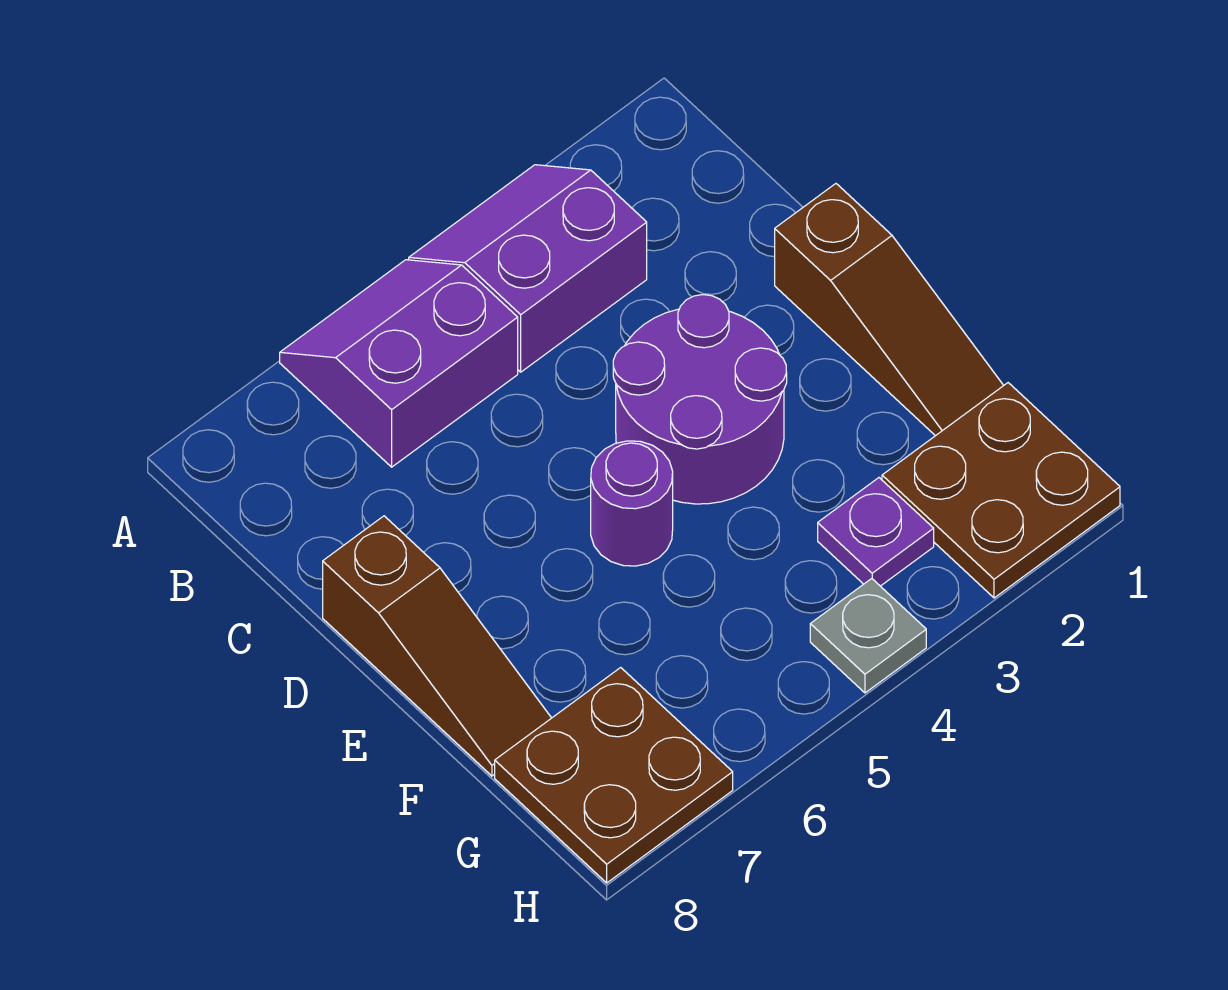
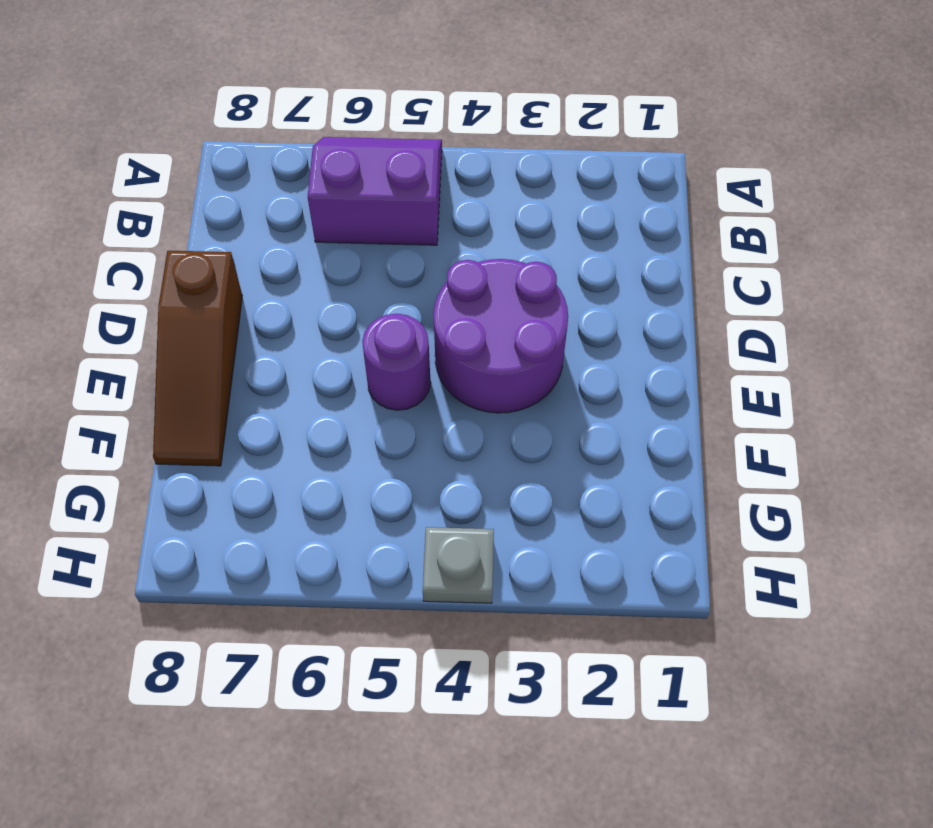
none -> purple slope A3:B4 level 1 top B
none -> brown slope D1:F1 level 1 top D

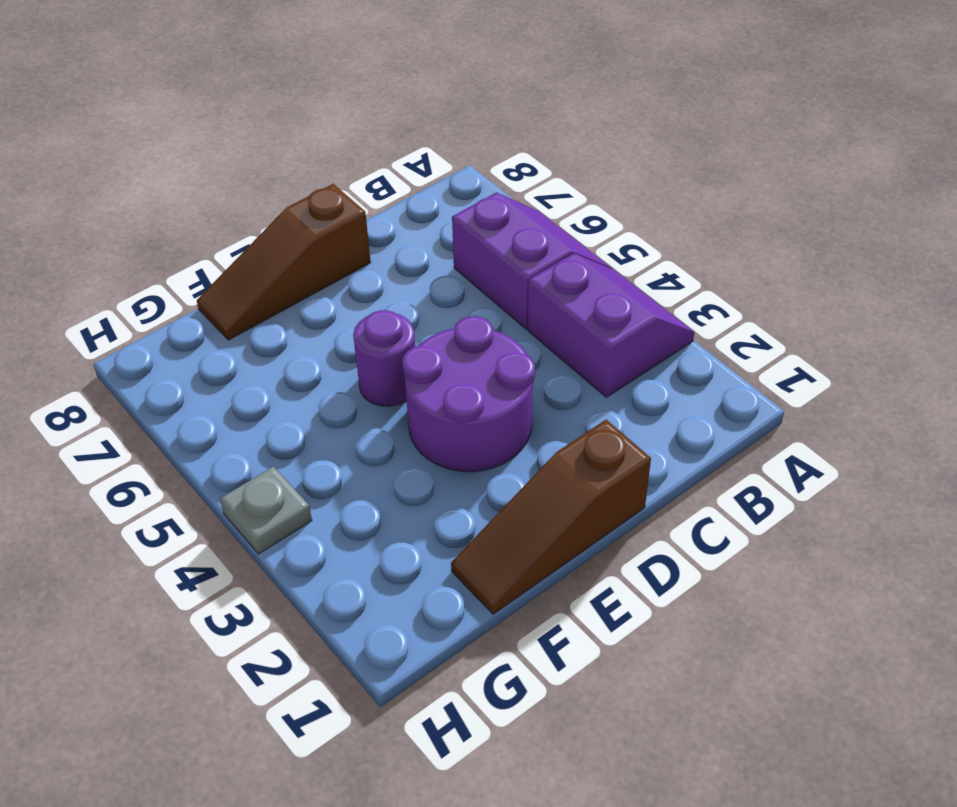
none -> brown plate G1:H2 level 1
none -> purple plate G3 level 1

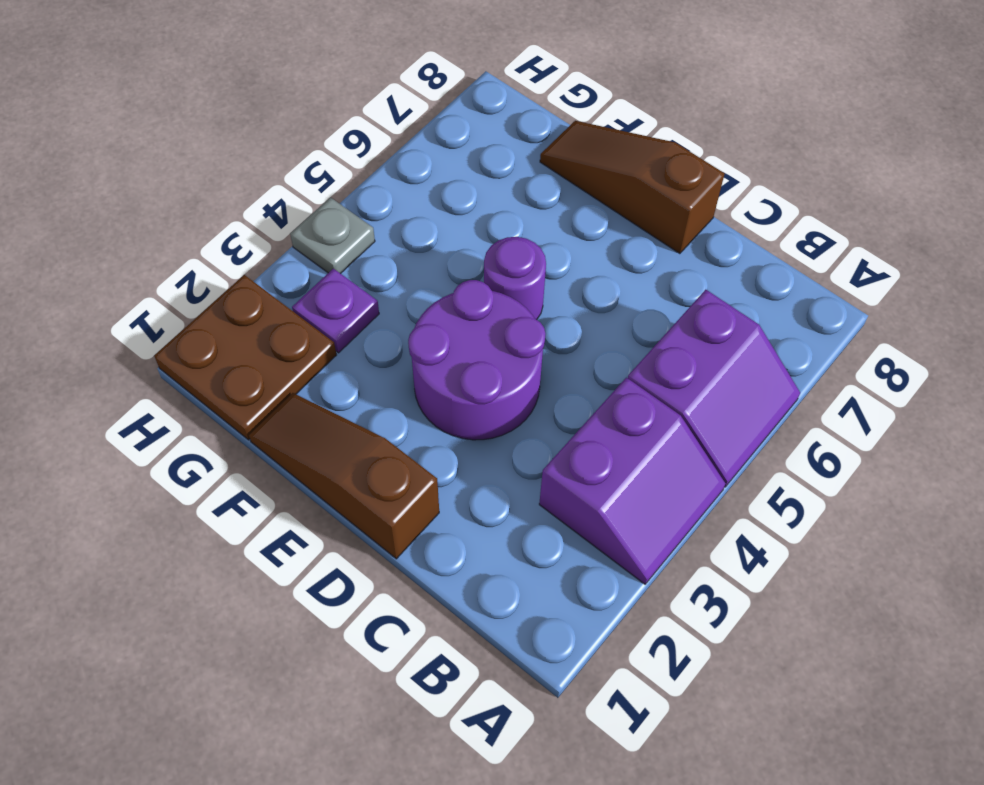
none -> brown plate G7:H8 level 1

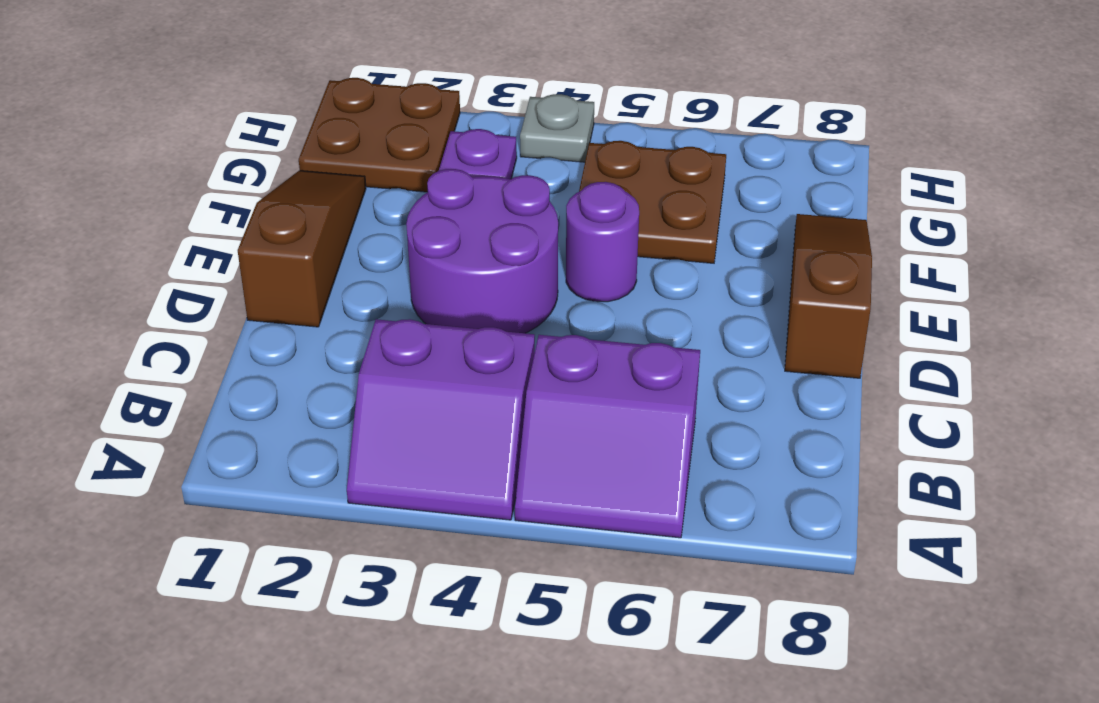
brown plate F5:G6 level 1 -> brown plate G7:H8 level 1

